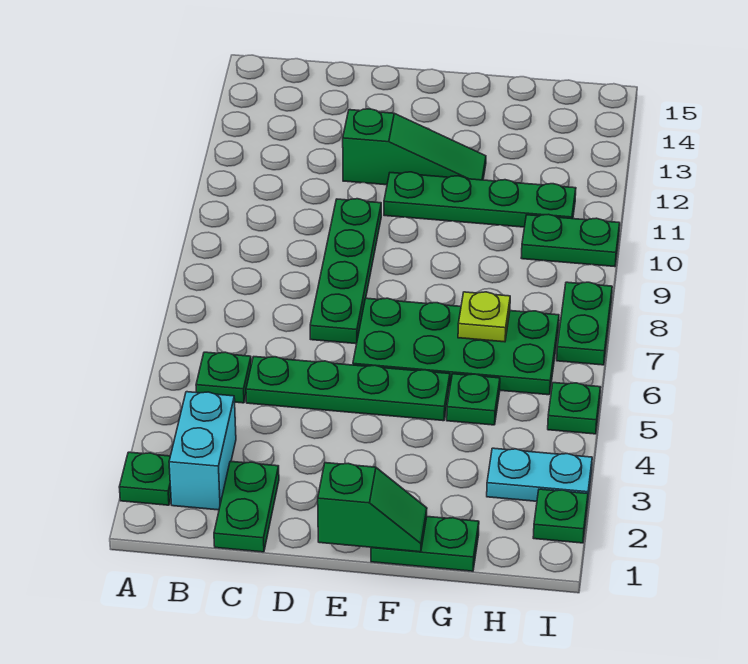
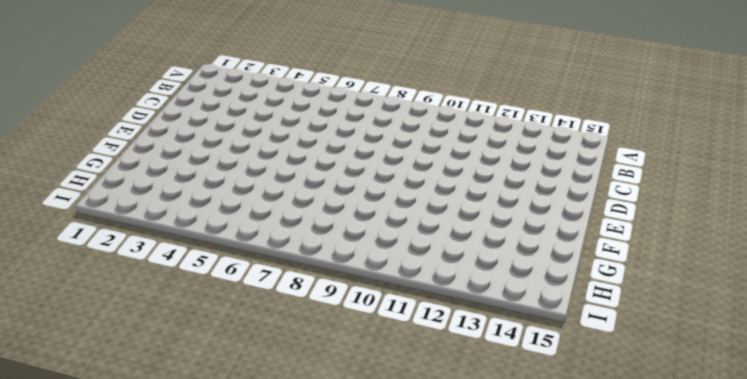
none -> green plate A2 level 1
none -> cyan brick B2:B3 level 1
none -> green plate B5 level 1

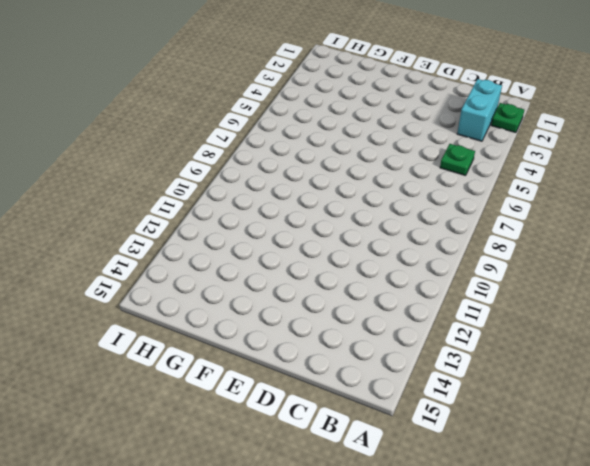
none -> green plate C1:C2 level 1
none -> green plate C5:F5 level 1
none -> green plate D7:D10 level 1

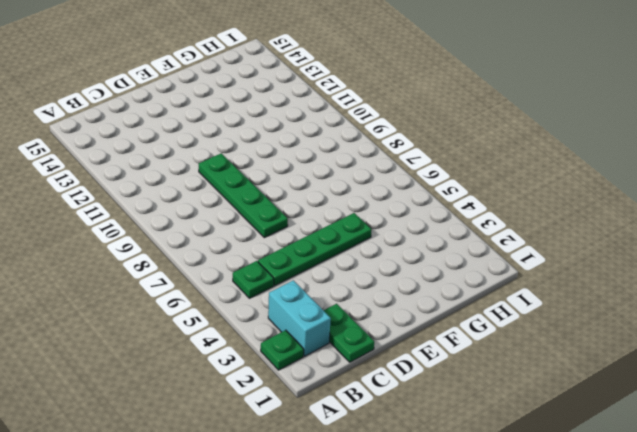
none -> green slope D12:F12 level 1 top D
none -> green plate E6:H7 level 1
none -> green plate E11:H11 level 1

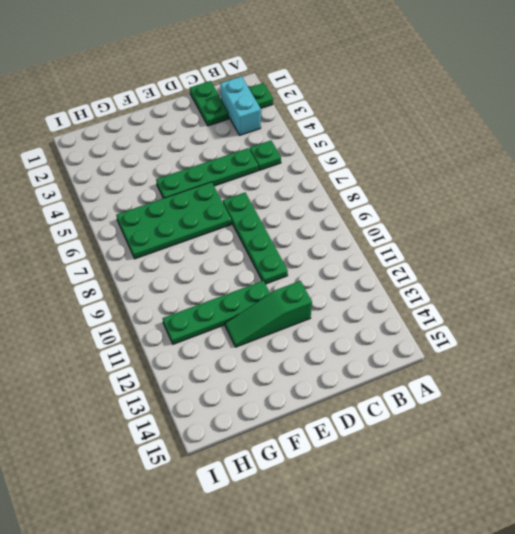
none -> green plate F1:G1 level 1
none -> green plate G5 level 1
none -> cyan plate H3:I3 level 1

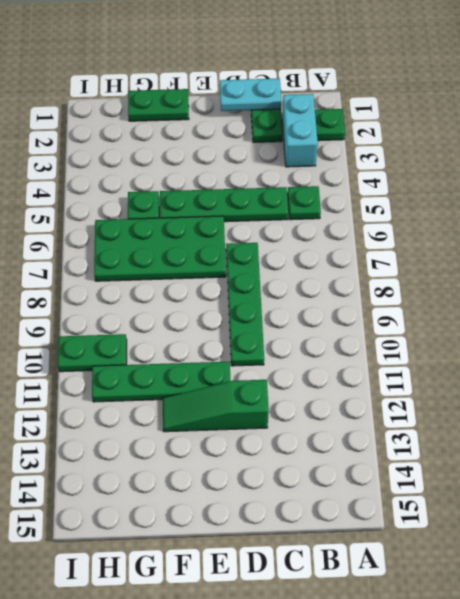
cyan plate C1:D1 level 2 -> cyan plate H3:I3 level 1
none -> green plate I2 level 1
none -> green plate I5 level 1
none -> green plate I7:I8 level 1

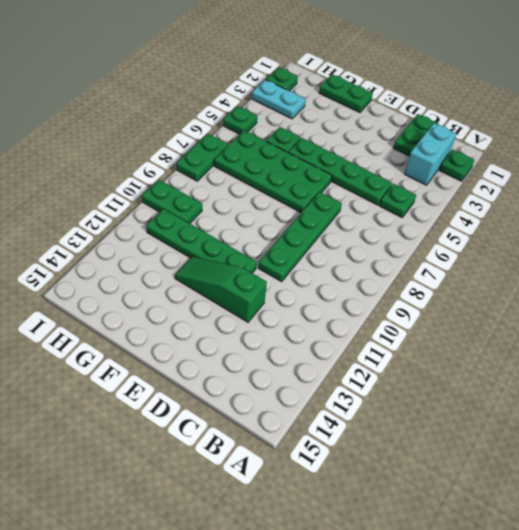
none -> green slope E1:F1 level 2 top E
none -> lime plate G7 level 2

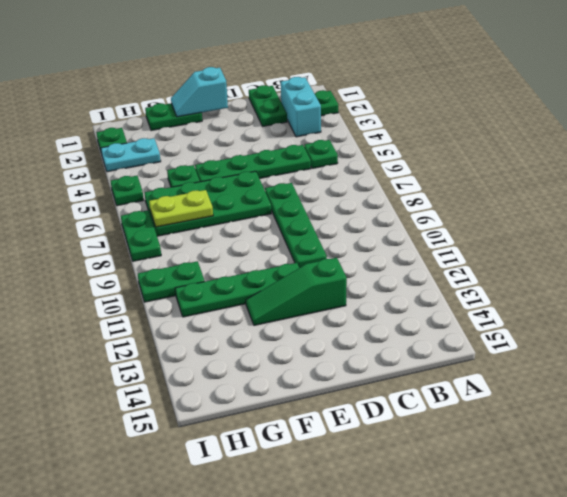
cyan slope E1:F1 level 2 top E -> green slope E1:F1 level 2 top E
lime plate G7:H7 level 2 -> lime plate G7 level 2

